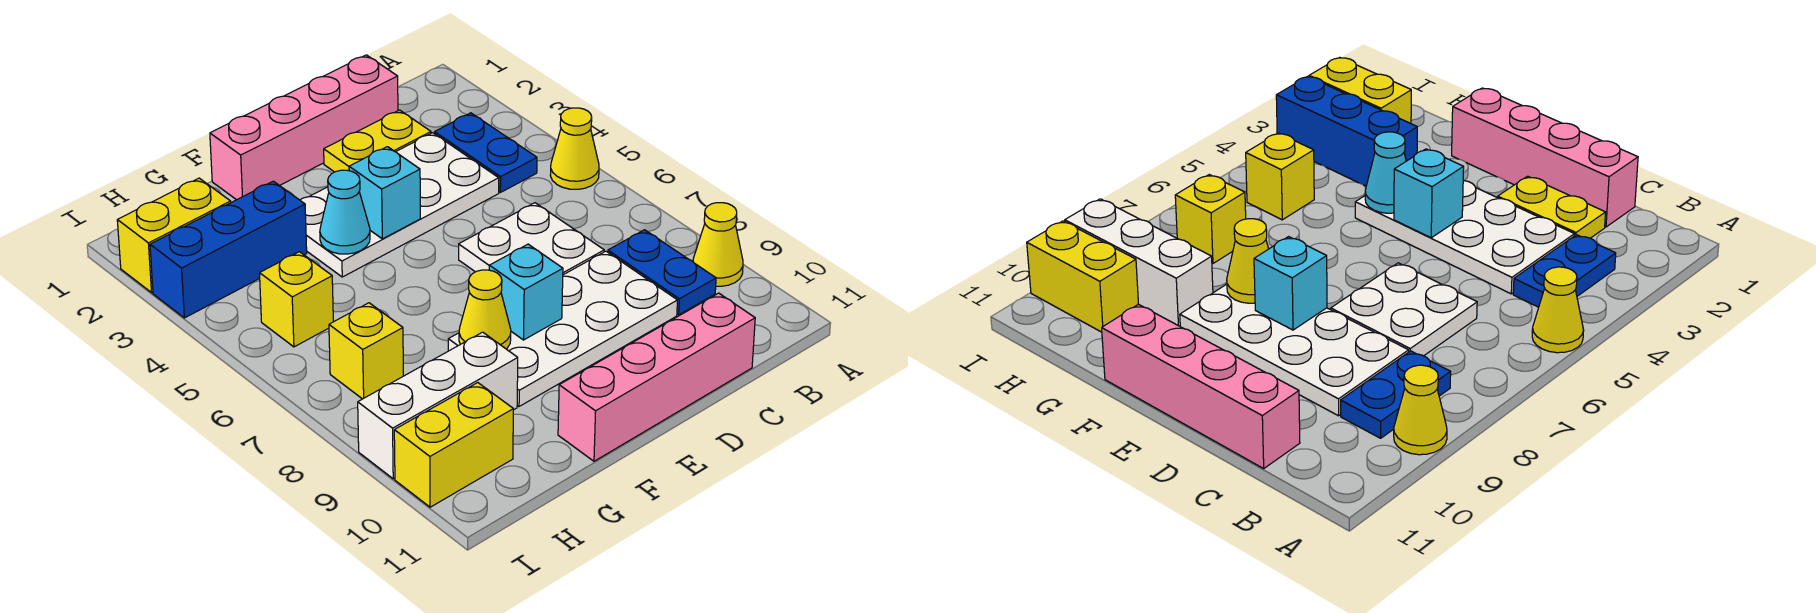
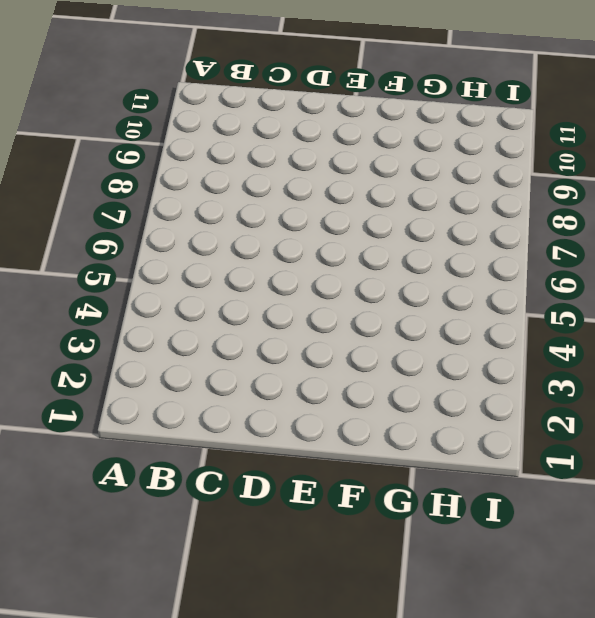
none -> yellow cone A5 level 1
none -> yellow cone A9 level 1
none -> blue plate B3:B4 level 1

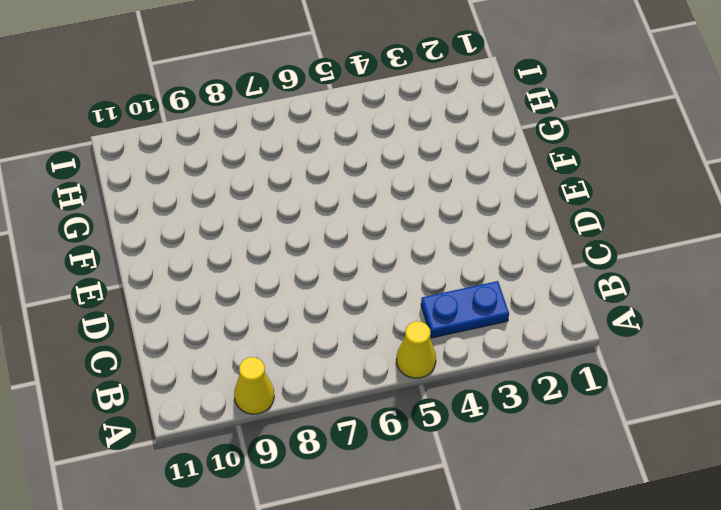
none -> blue plate B8:B9 level 1
none -> pink brick C1:F1 level 1
none -> yellow plate C2:D2 level 1

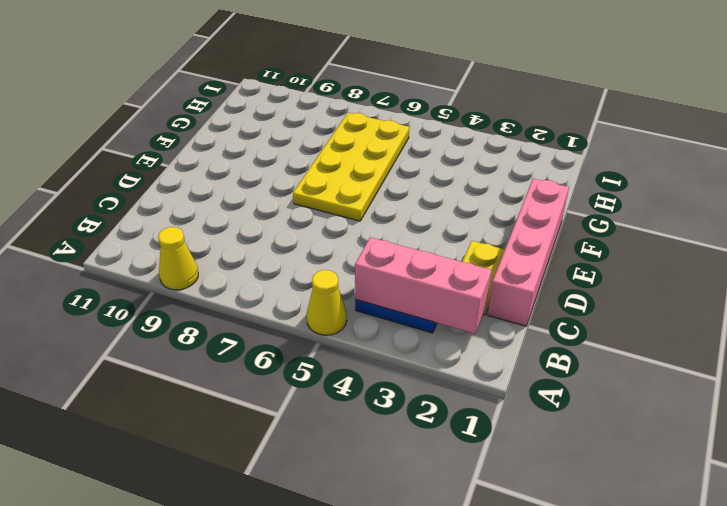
pink brick B2:B4 level 2 -> none
yellow plate E6:H7 level 1 -> yellow brick H7 level 1
none -> blue plate B8:B9 level 1
none -> white plate C3:F4 level 1
none -> white plate C6:D7 level 1

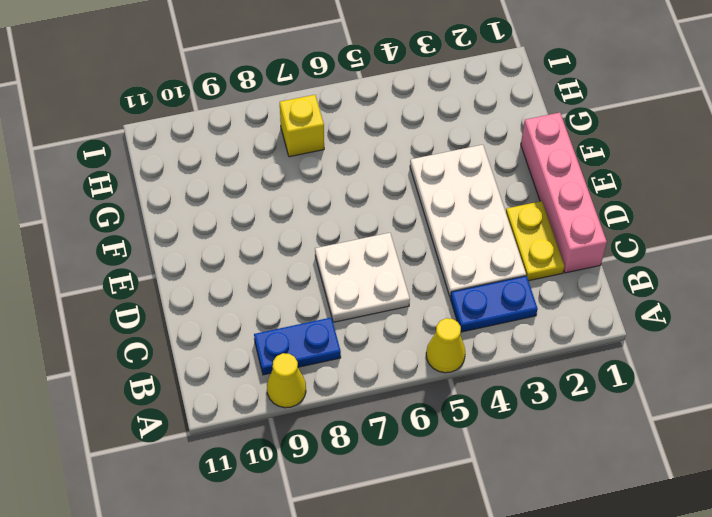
none -> white plate C8:F9 level 1
none -> pink brick C11:F11 level 1
none -> blue brick G3:I3 level 1

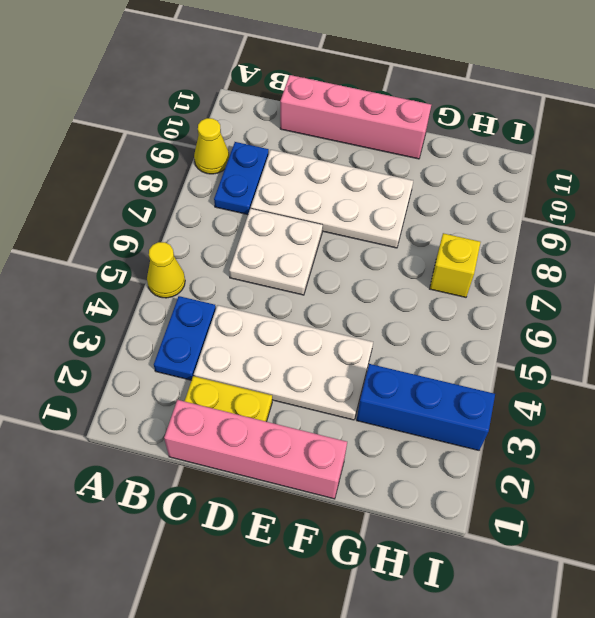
none -> white brick G9:I9 level 1
none -> yellow brick H2:I2 level 1
none -> yellow brick H5 level 1

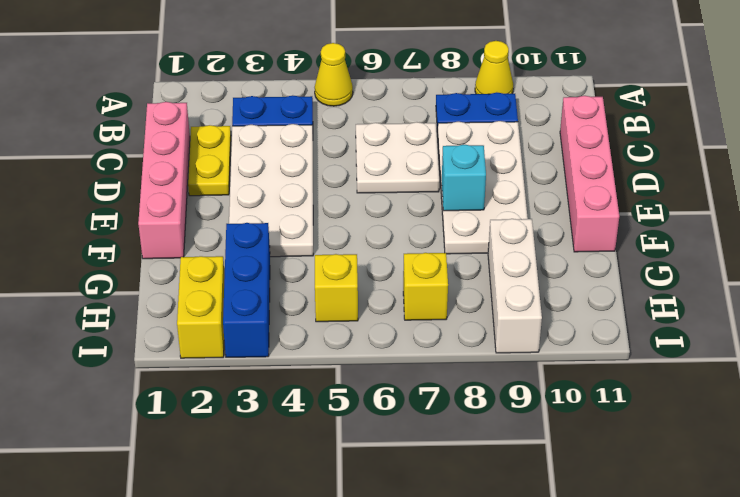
none -> yellow brick H10:I10 level 1
none -> cyan brick E4 level 2
none -> cyan cone F4 level 2

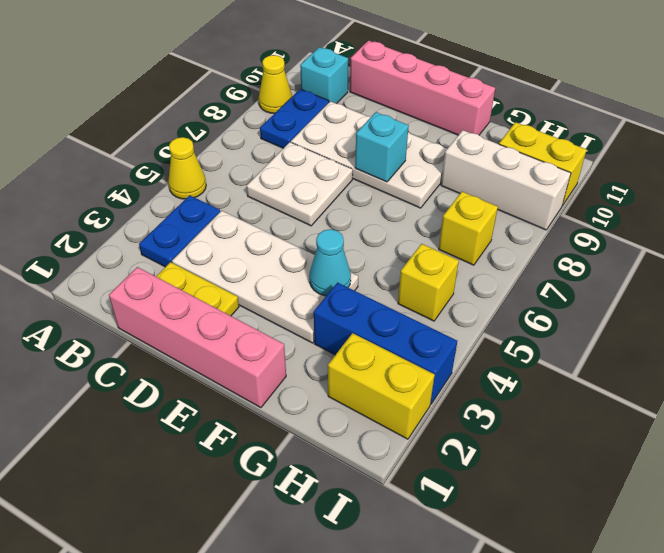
cyan brick B10 level 1 -> cyan brick E4 level 2
none -> yellow cone F8 level 2

